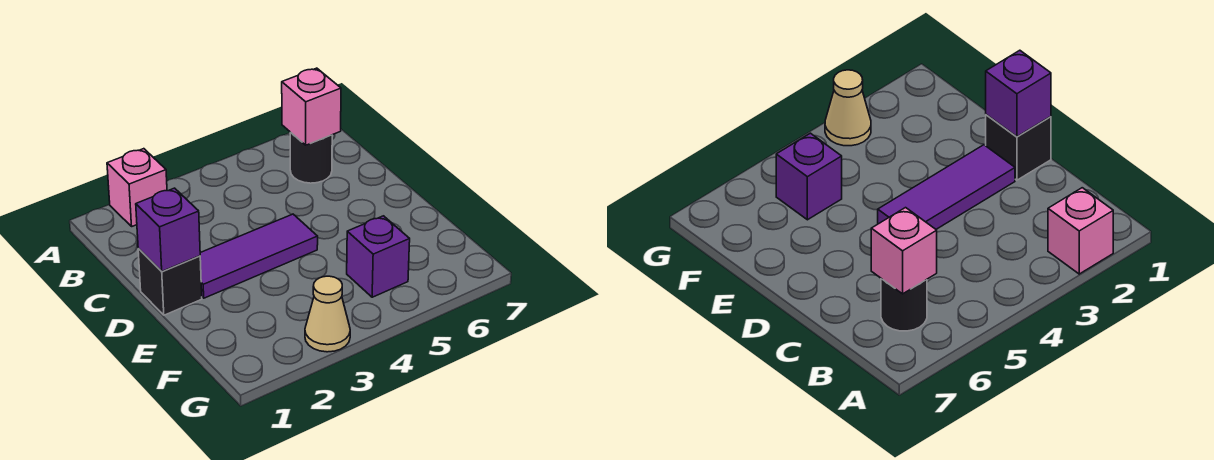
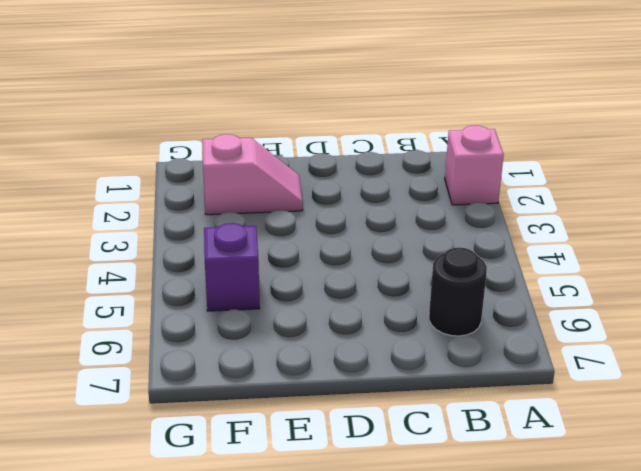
pink slope E2:F2 level 1 top F -> none
none -> black brick D1 level 1
none -> purple tile D2:D4 level 1

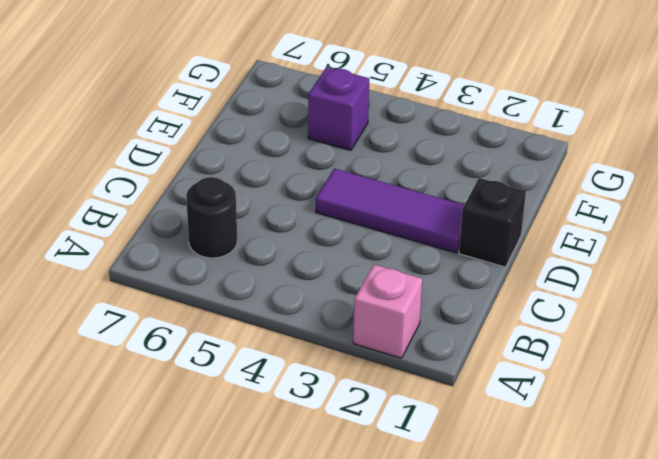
none -> tan cone G3 level 1
none -> pink brick B6 level 2

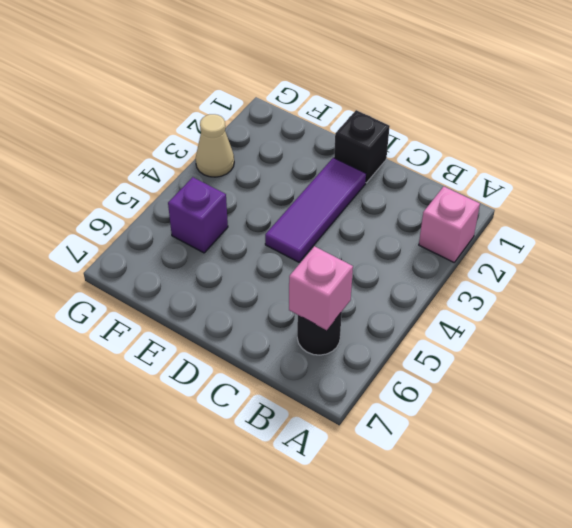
none -> purple brick D1 level 2

